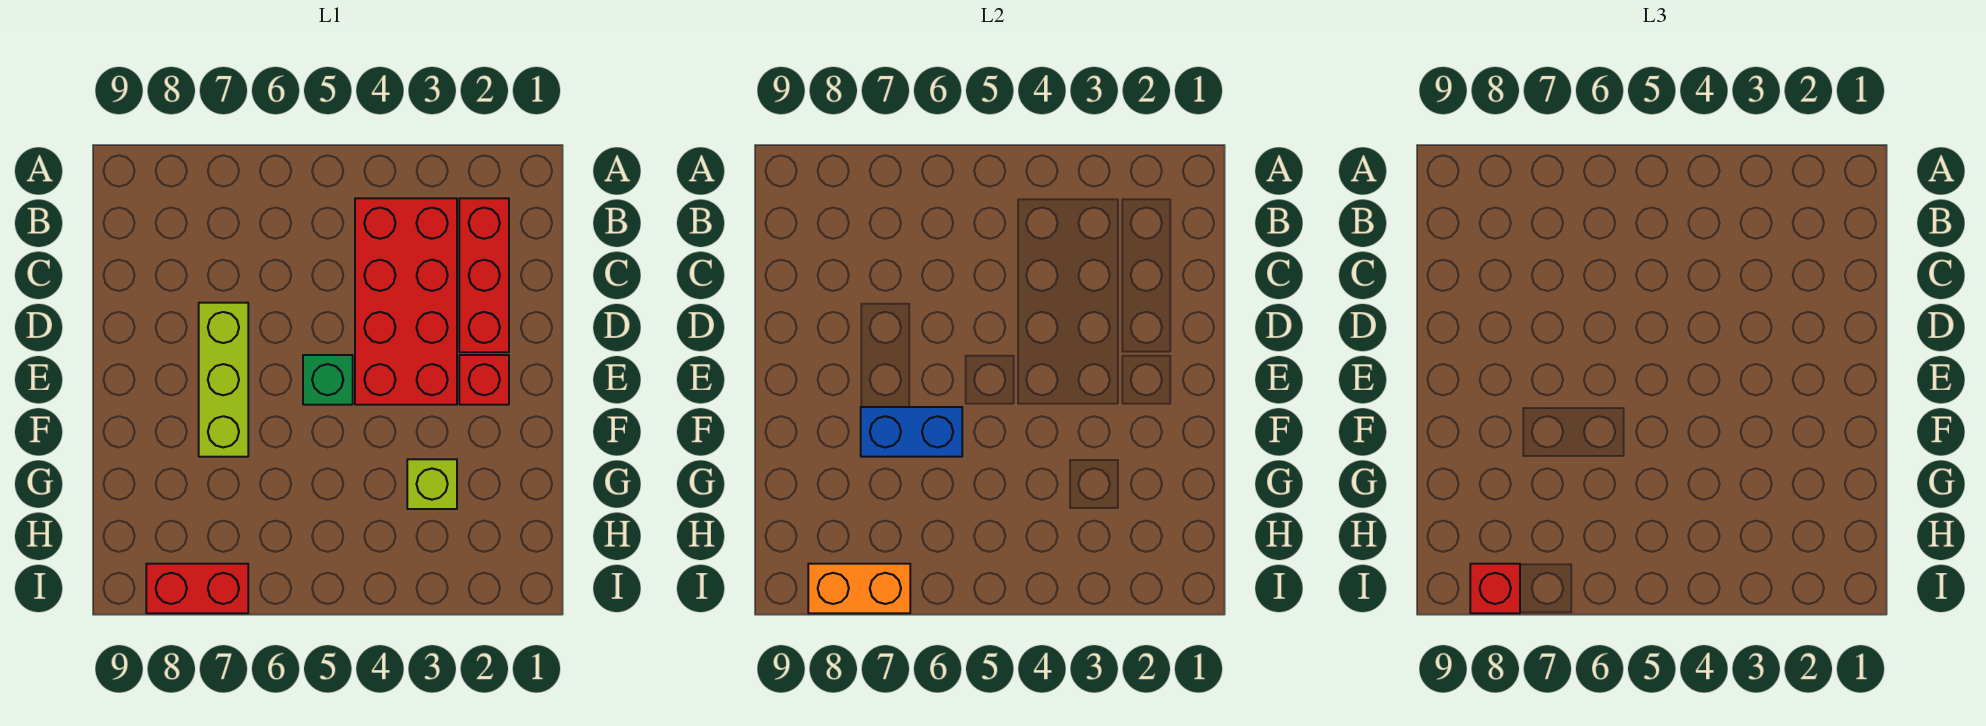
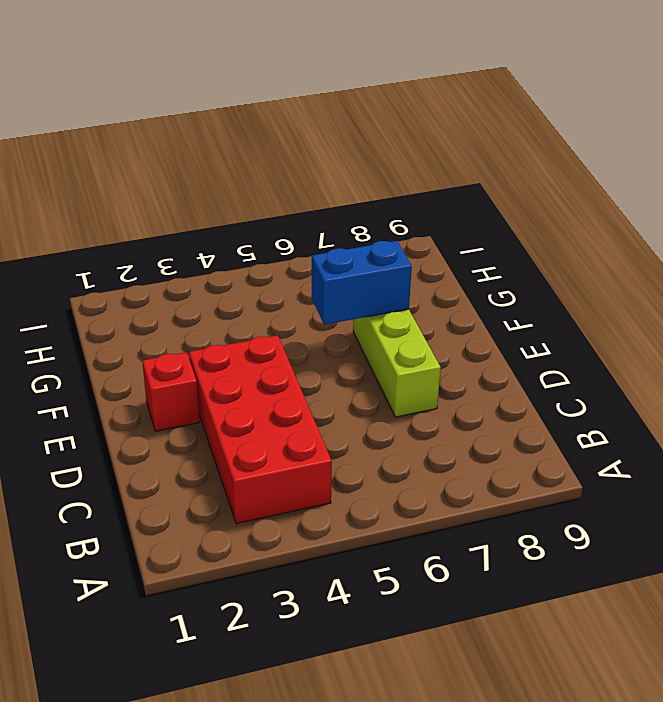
none -> red brick B2:D2 level 1
none -> green brick E5 level 1

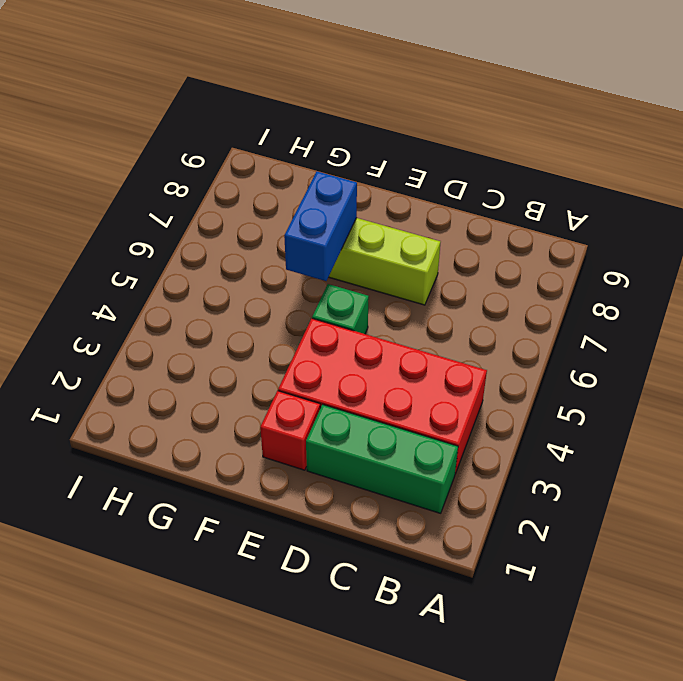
green brick B2:D2 level 1 -> red brick B2:D2 level 1
none -> lime brick G3 level 1
none -> red brick I7:I8 level 1

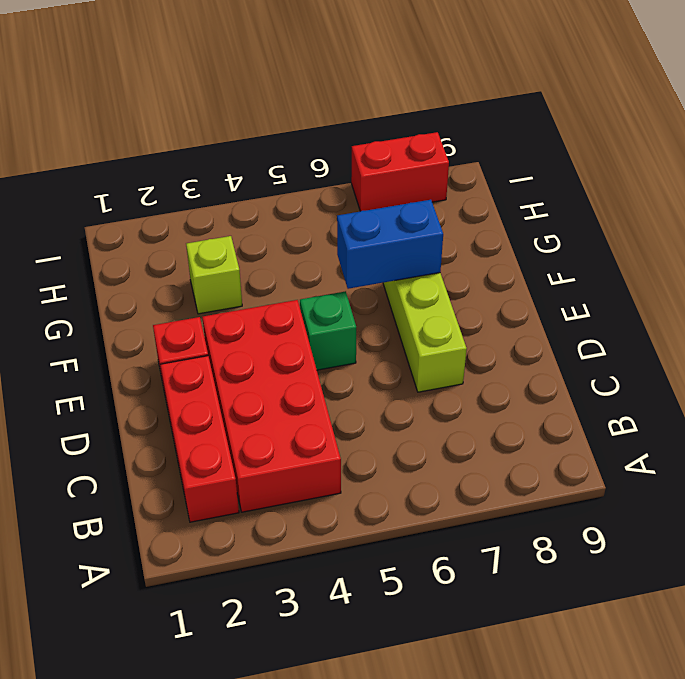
none -> orange brick I7:I8 level 2
none -> red brick I8 level 3

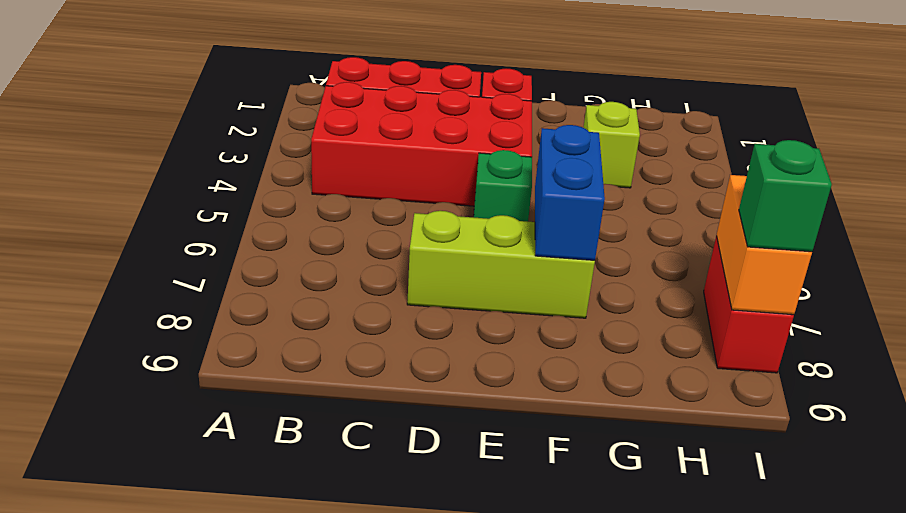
green brick I8 level 3 -> red brick I8 level 3

